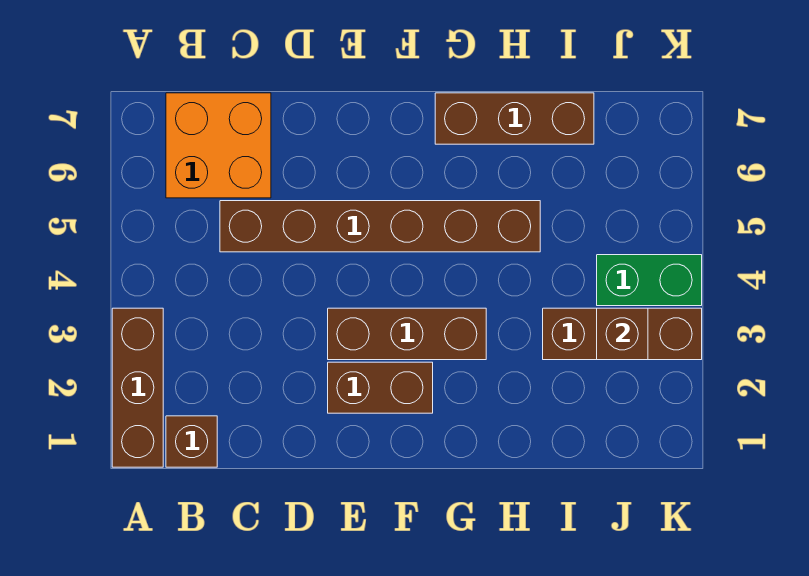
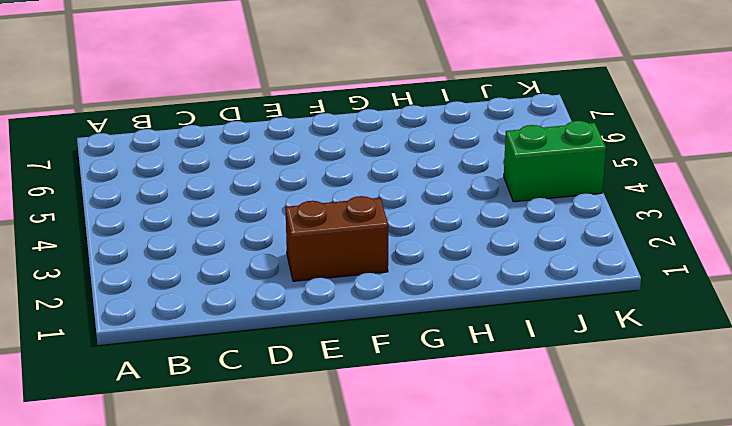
none -> brown brick A1:A3 level 1
none -> brown brick B1 level 1

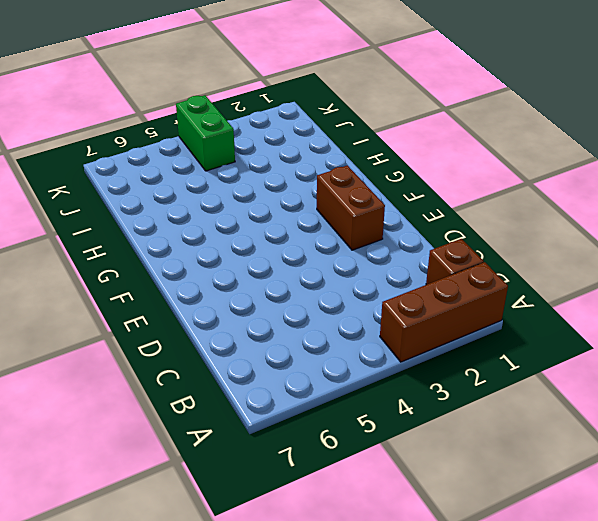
none -> orange brick B6:C7 level 1
none -> brown brick C5:H5 level 1

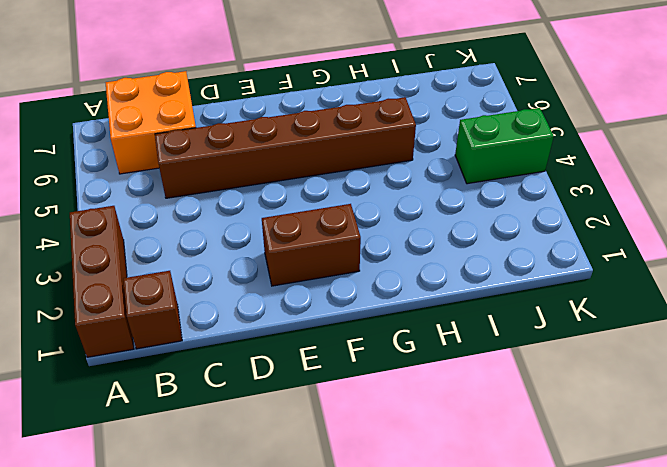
none -> brown brick E3:G3 level 1
none -> brown brick G7:I7 level 1

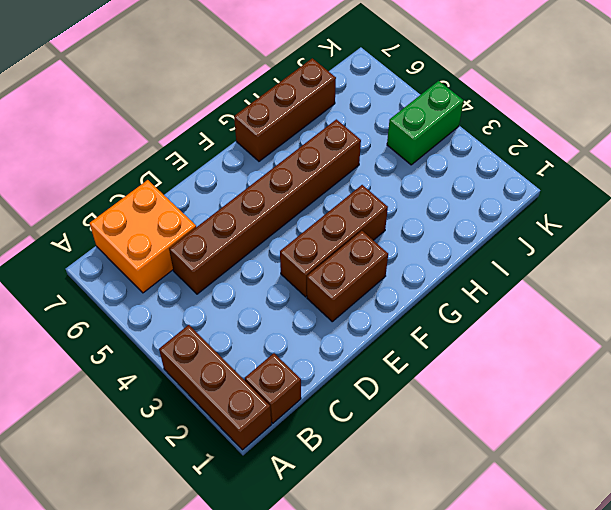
none -> brown brick I3:K3 level 1
none -> brown brick J3 level 2

